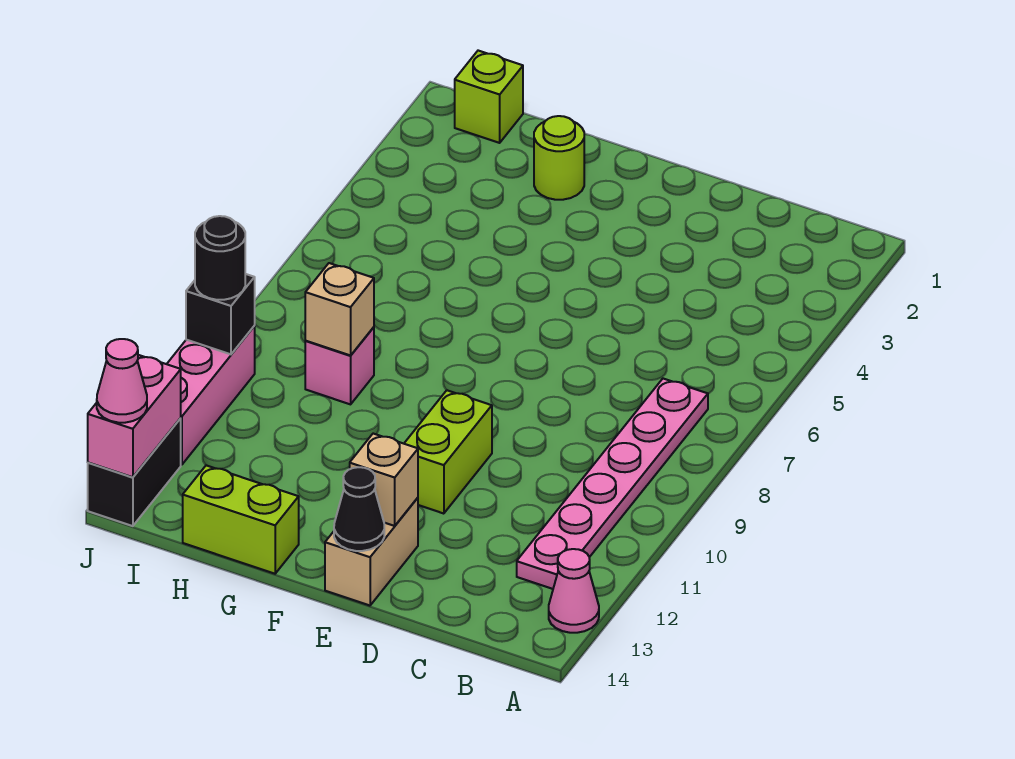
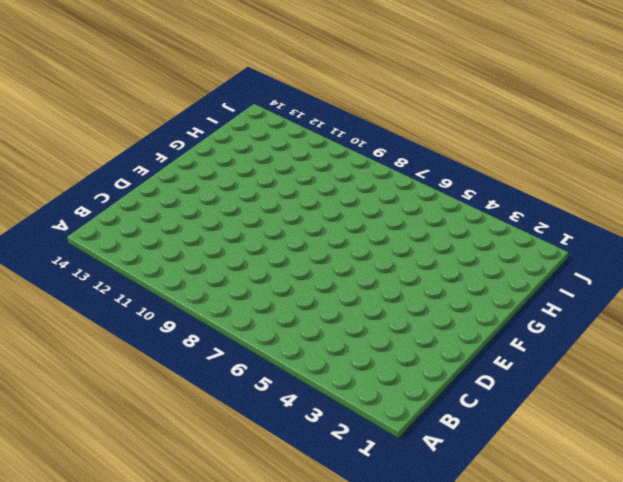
none -> pink cone A13 level 1
none -> pink plate B7:B12 level 1
none -> lime brick E10:E11 level 1

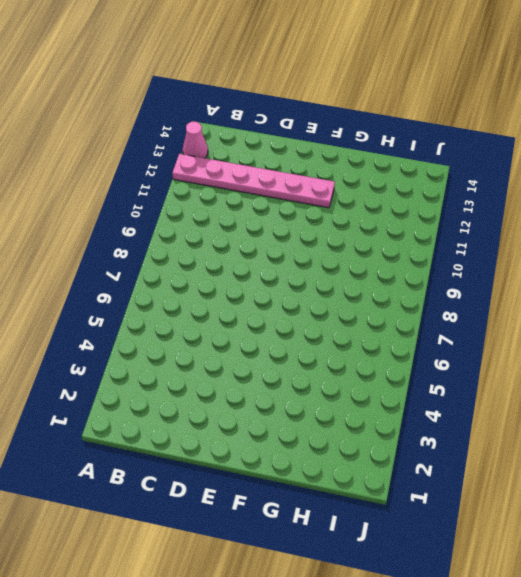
pink plate A12:F12 level 1 -> pink plate B7:B12 level 1
none -> lime brick E10:E11 level 1
none -> tan brick E13:E14 level 1
none -> lime round brick G2 level 1

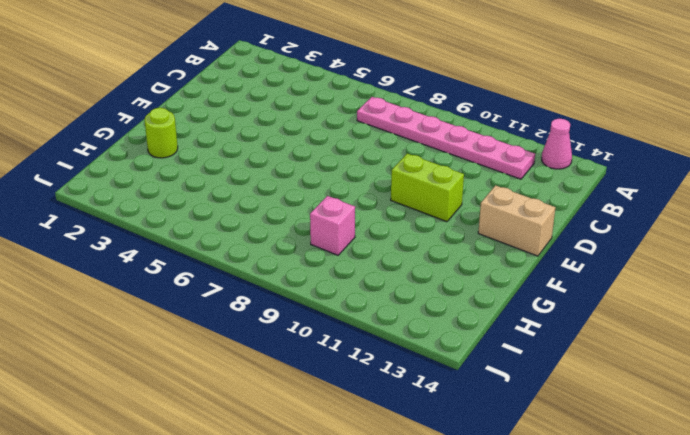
none -> lime brick G14:H14 level 1
none -> lime brick I1 level 1
none -> pink brick J10:J12 level 1

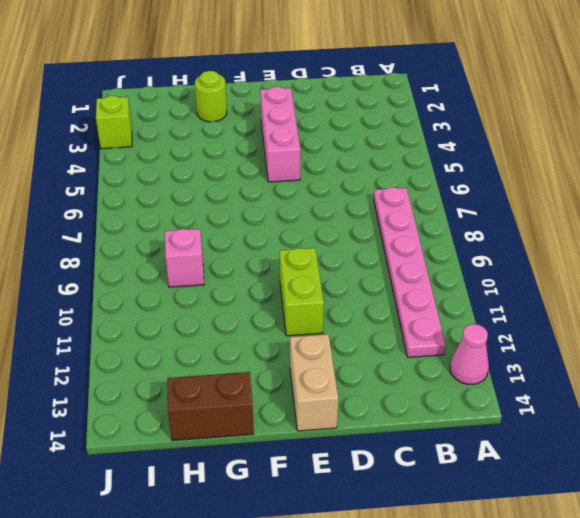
pink brick E3:E5 level 1 -> pink brick J10:J12 level 1
brown brick G14:H14 level 1 -> lime brick G14:H14 level 1
lime brick J3 level 1 -> lime brick I1 level 1
none -> black brick J13:J14 level 1
none -> tan brick E13 level 2
none -> black cone E14 level 2

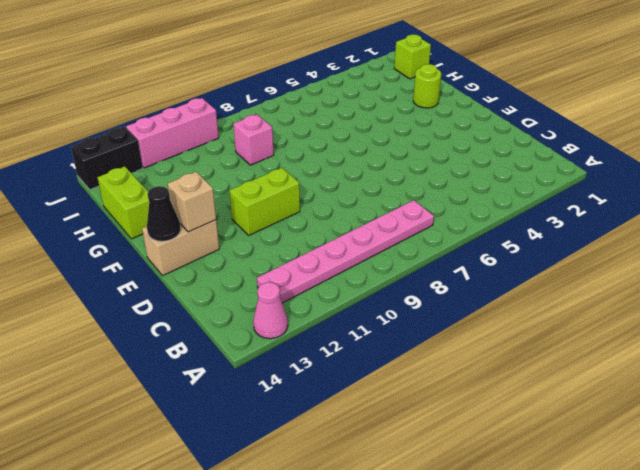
none -> tan brick H9 level 2
none -> black brick J10 level 2
none -> pink brick J13:J14 level 2

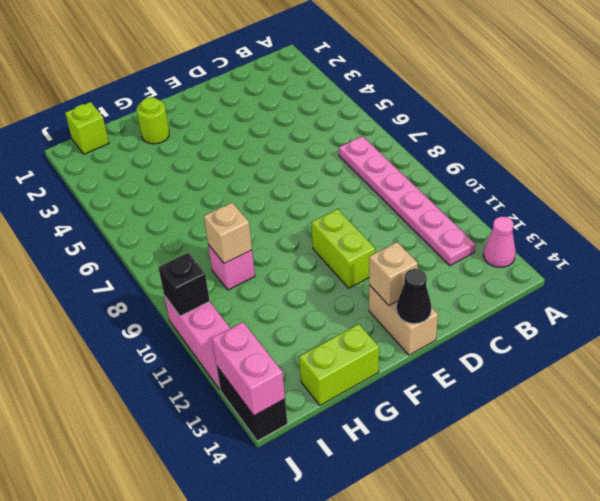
none -> black round brick J10 level 3
none -> pink cone J14 level 3

